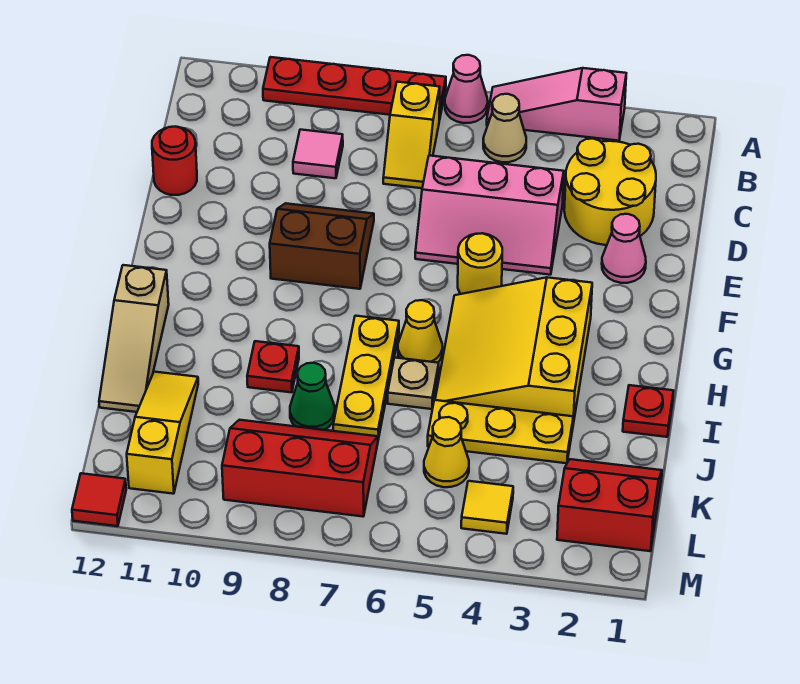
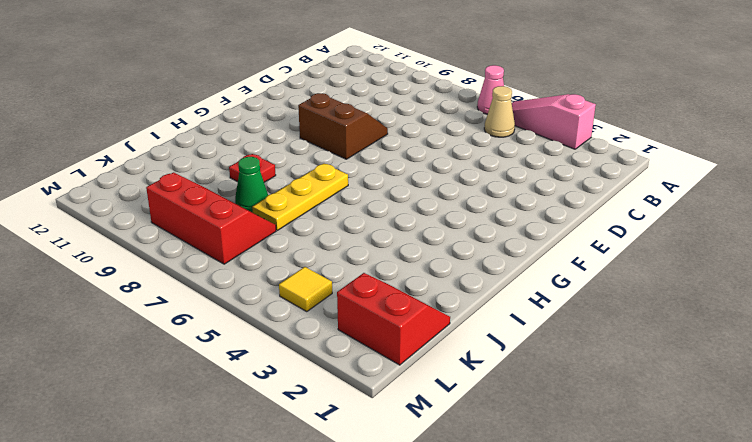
none -> red plate A7:A10 level 1
none -> yellow slope B7:C7 level 1 top B
none -> yellow round brick C2:D3 level 1

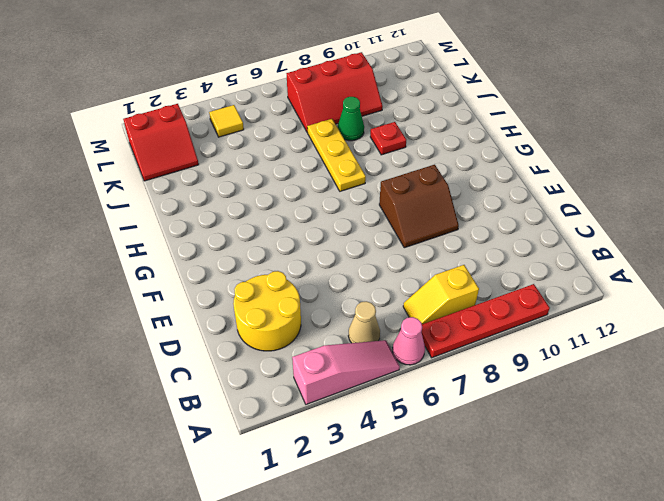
yellow slope B7:B8 level 1 top 8 -> yellow slope B7:C7 level 1 top B
none -> pink tile C9 level 1
none -> pink slope D4:E6 level 1 top D
none -> red round brick D12 level 1

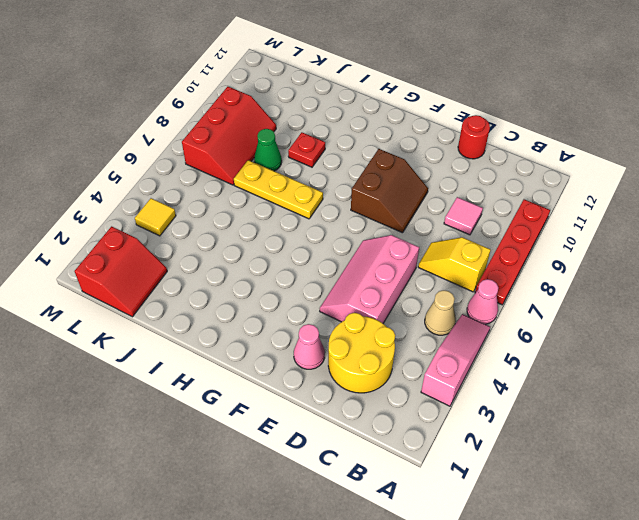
none -> yellow round brick F5 level 1
none -> yellow slope G3:I5 level 1 top 3
none -> yellow cone H6 level 1

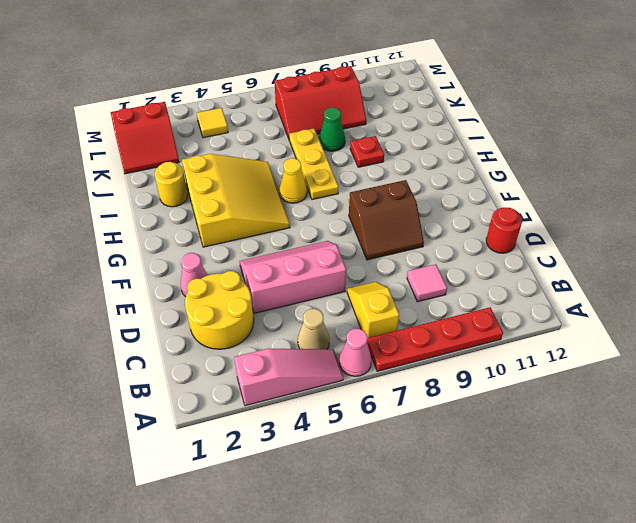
yellow round brick I2 level 1 -> yellow round brick F5 level 1
none -> tan slope H12:J12 level 1 top H
none -> red plate I1 level 1
none -> tan plate I6 level 1

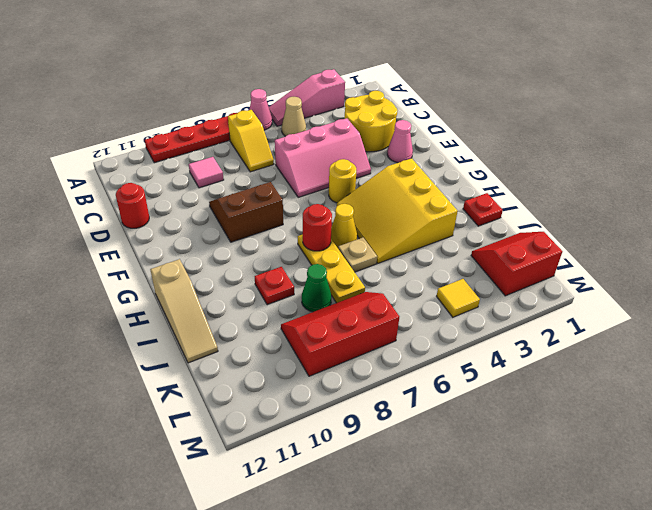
red round brick H7 level 2 -> none
none -> yellow plate J3:J5 level 1
none -> yellow slope J11:L11 level 1 top L
none -> yellow cone K5 level 1

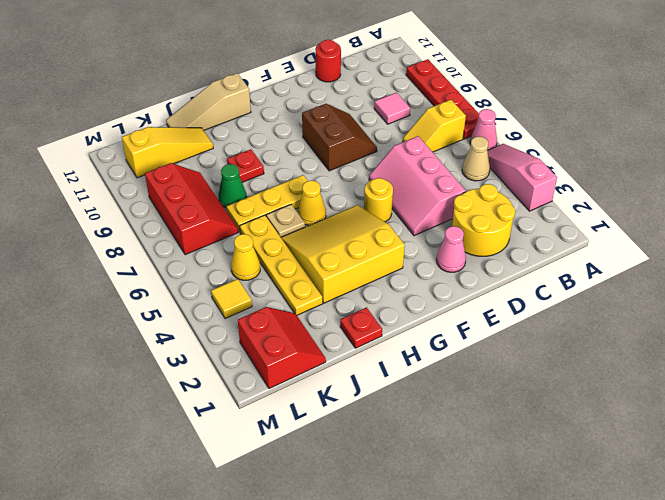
yellow plate J3:J6 level 1 -> yellow plate J3:J5 level 1
none -> red tile M12 level 1

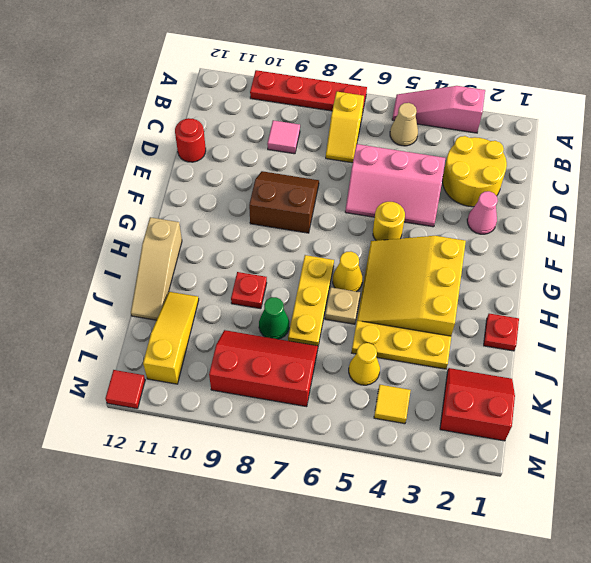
none -> pink cone A6 level 1

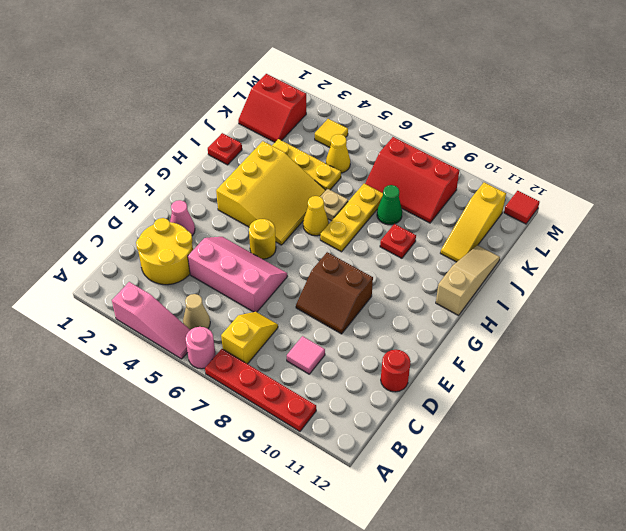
pink round brick A6 level 1 -> pink cone A6 level 1

